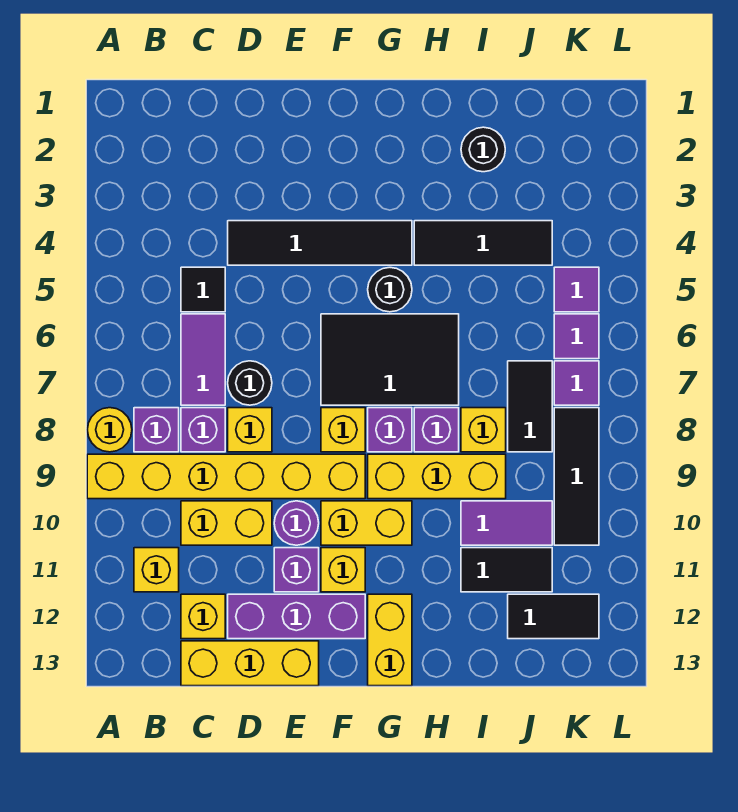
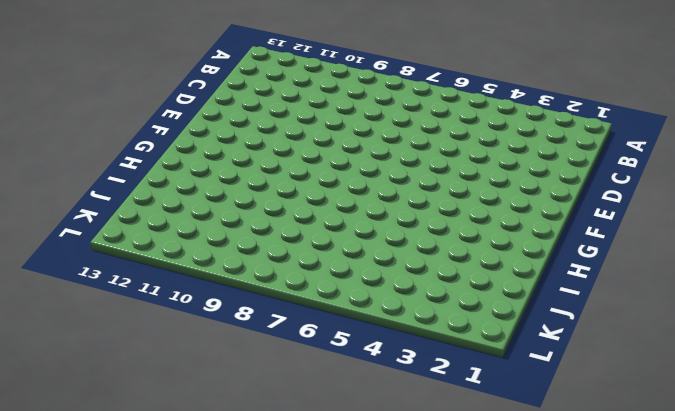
none -> yellow round brick A8 level 1
none -> yellow brick A9:F9 level 1
none -> purple brick B8 level 1
none -> yellow brick B11 level 1

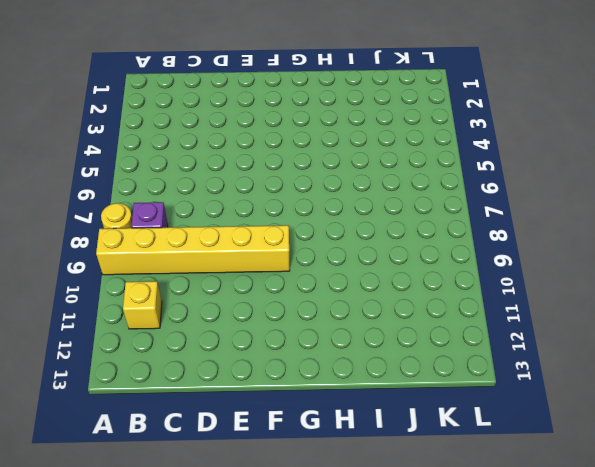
none -> black tile C5 level 1
none -> purple tile C6:C7 level 1
none -> purple brick C8 level 1
none -> yellow brick C10:D10 level 1

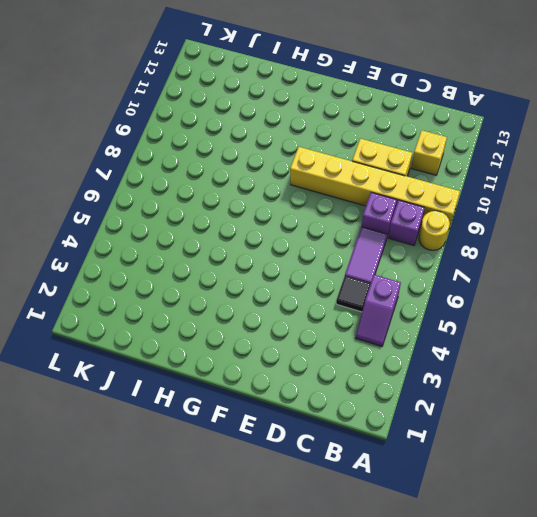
purple slope B4:B5 level 1 top 5 -> none
none -> yellow brick C12 level 1
none -> yellow brick C13:E13 level 1
none -> black tile D4:G4 level 1
none -> black round brick D7 level 1

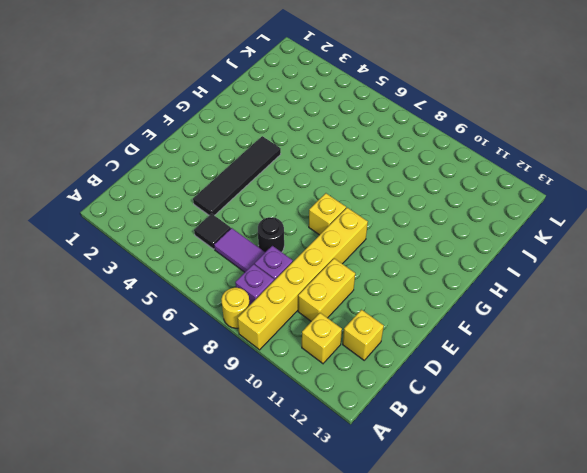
none -> yellow brick C13:E13 level 1
none -> yellow brick D8 level 1
none -> purple brick D12:F12 level 1
none -> purple round brick E10 level 1

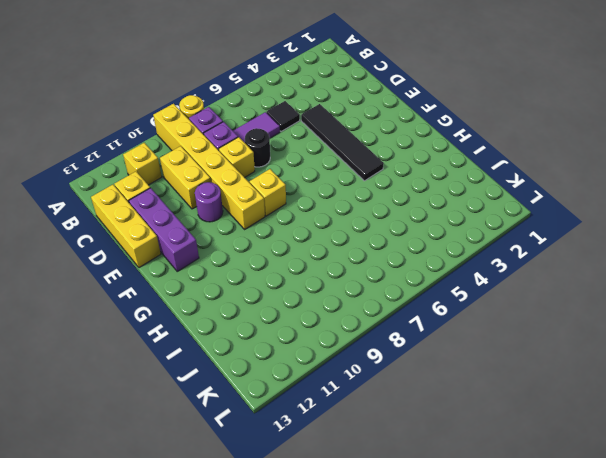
none -> purple brick E11 level 1
none -> black tile F6:H7 level 1
none -> yellow brick F10:G10 level 1
none -> yellow brick F11 level 1

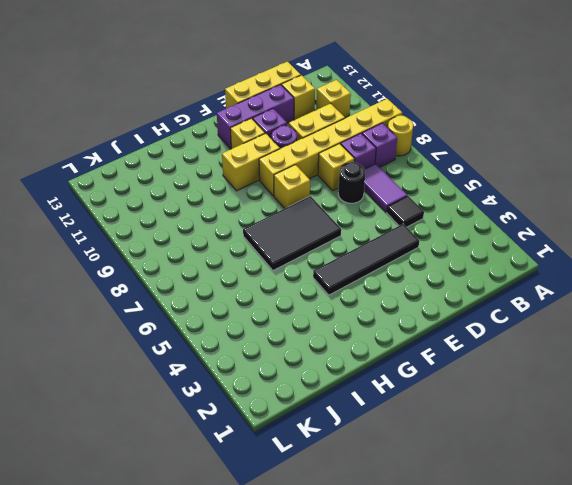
none -> black round brick G5 level 1
none -> purple brick G8 level 1
none -> yellow brick G9:I9 level 1
none -> yellow brick G12:G13 level 1

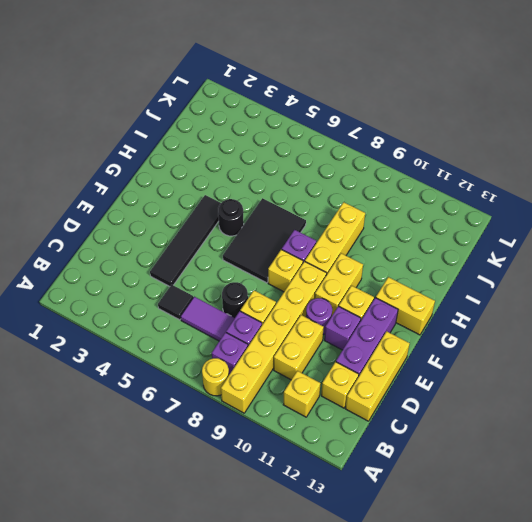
none -> black tile H4:J4 level 1
none -> purple brick H8 level 1
none -> black round brick I2 level 1
none -> yellow brick I8 level 1

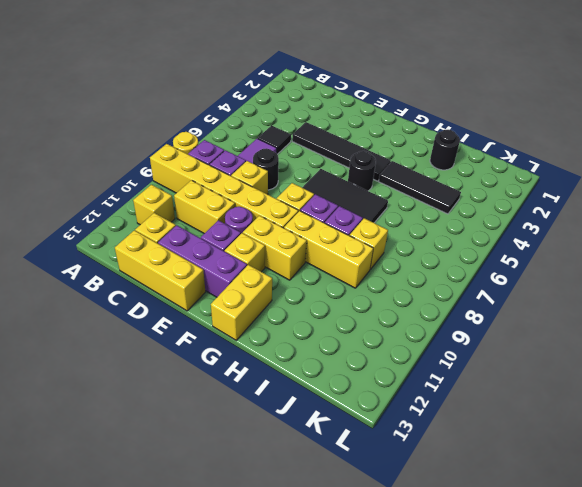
none -> purple tile I10:J10 level 1
none -> black tile I11:J11 level 1
none -> black tile J7:J8 level 1
none -> black tile J12:K12 level 1

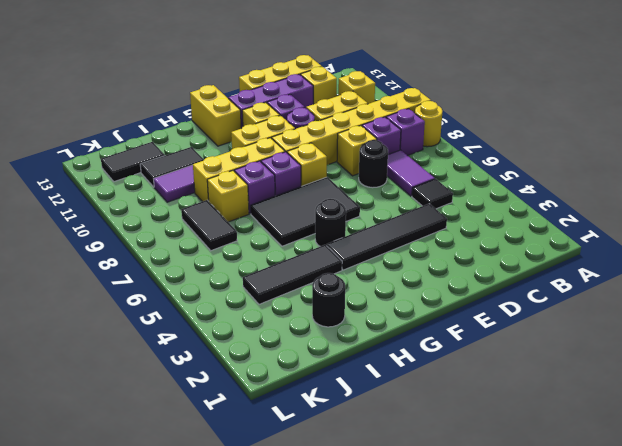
none -> purple tile K5 level 1
none -> purple tile K6 level 1
none -> purple tile K7 level 1
none -> black tile K8:K10 level 1

